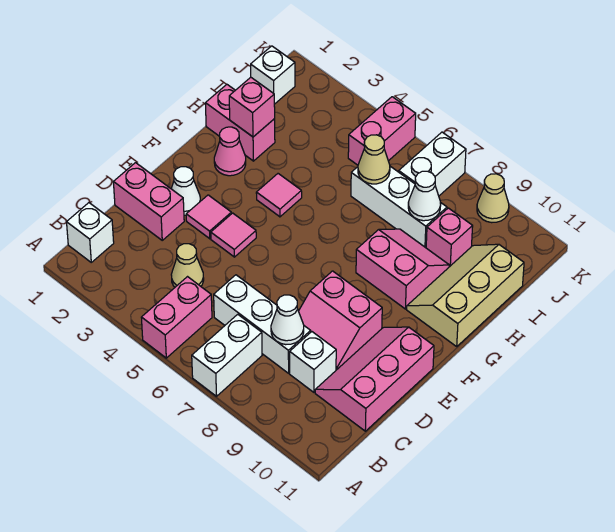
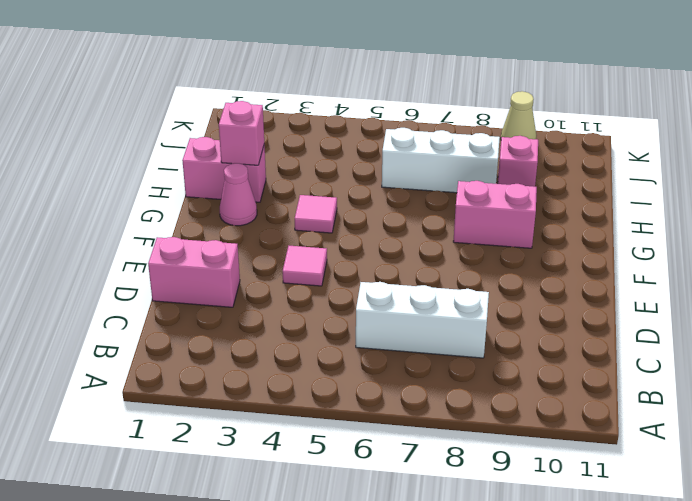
none -> pink brick A5:B5 level 1
none -> white brick A7:B7 level 1
none -> white brick B1 level 1

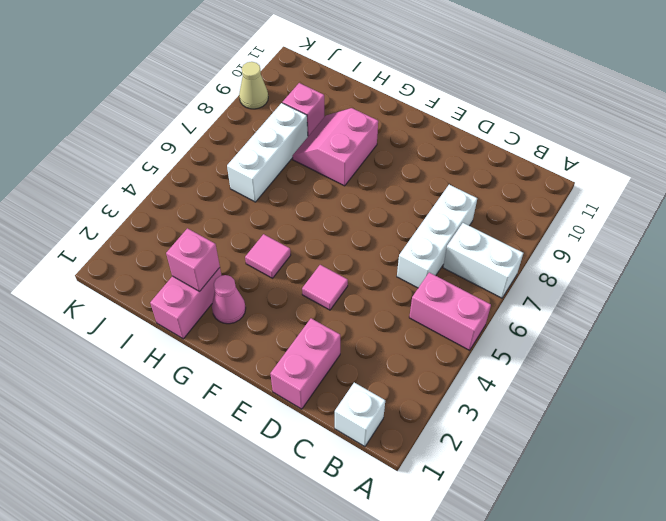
none -> tan cone C4 level 1
none -> white brick C9 level 1
none -> pink slope C10:E11 level 1 top 11

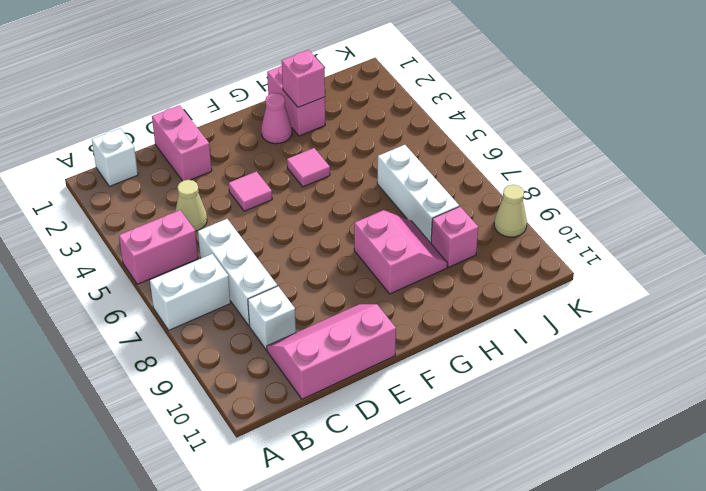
none -> pink slope D8:E9 level 1 top E
none -> white cone E2 level 1
none -> pink tile E3 level 1

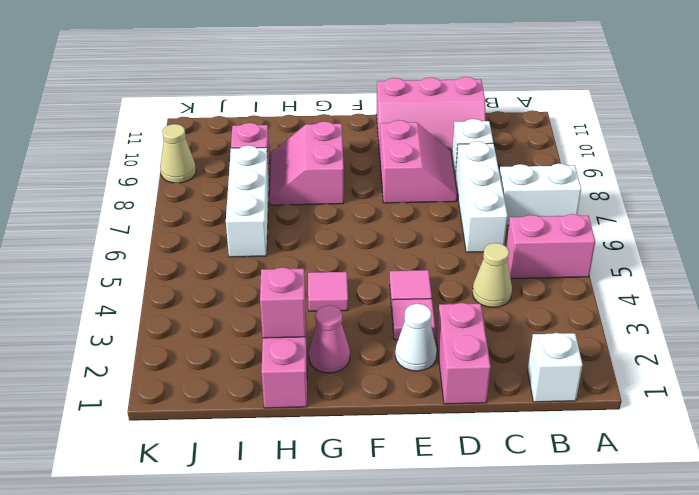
none -> tan slope G10:I11 level 1 top 11
none -> white brick J1 level 1
none -> pink brick J5:K5 level 1

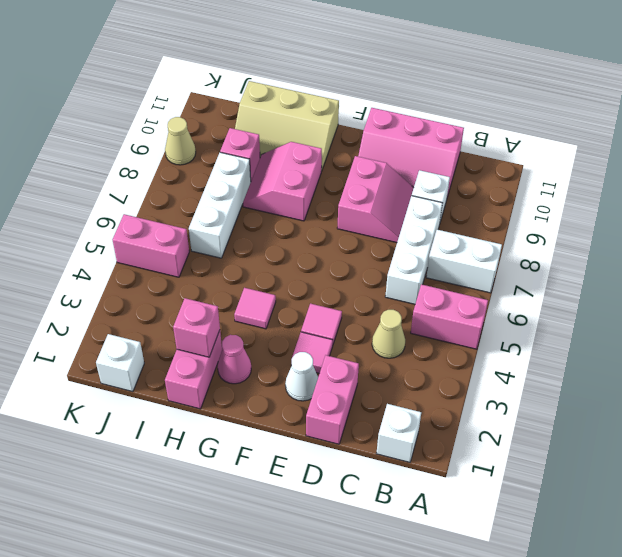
none -> white brick J7:K7 level 1
none -> white cone C8 level 2
none -> tan cone I6 level 2

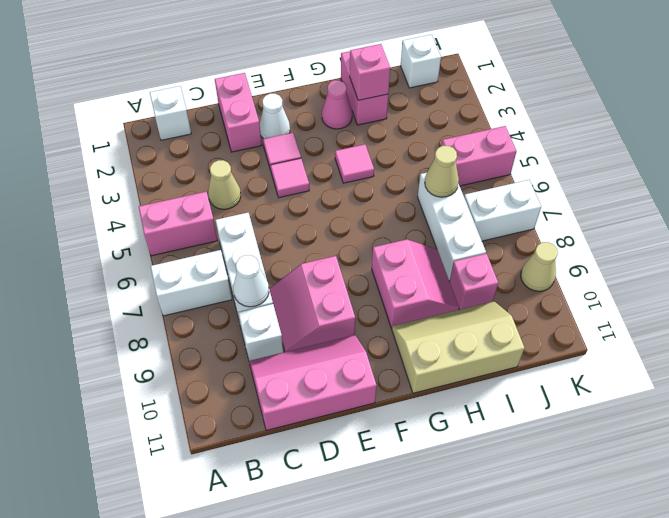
none -> white cone I8 level 2

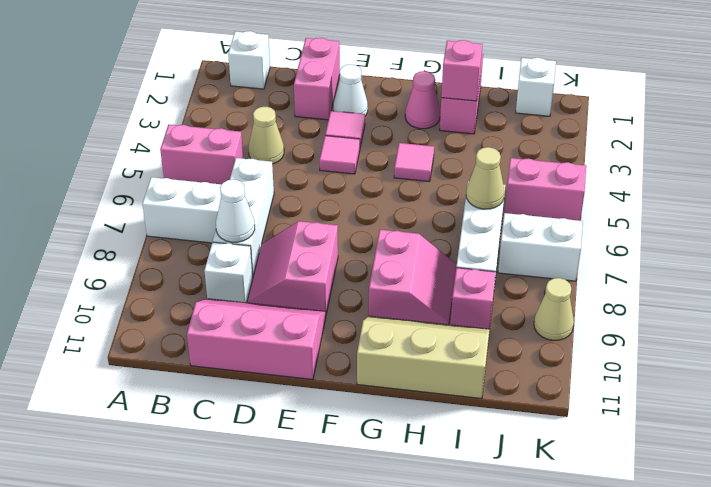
none -> white cone I8 level 2

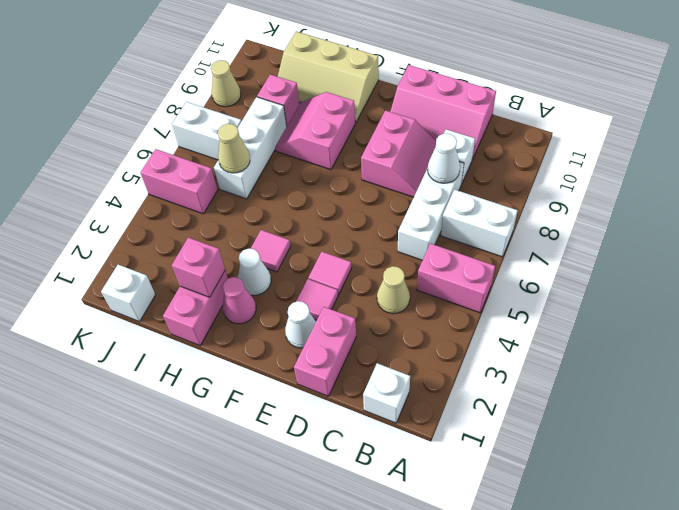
white cone G3 level 1 -> white cone I8 level 2

